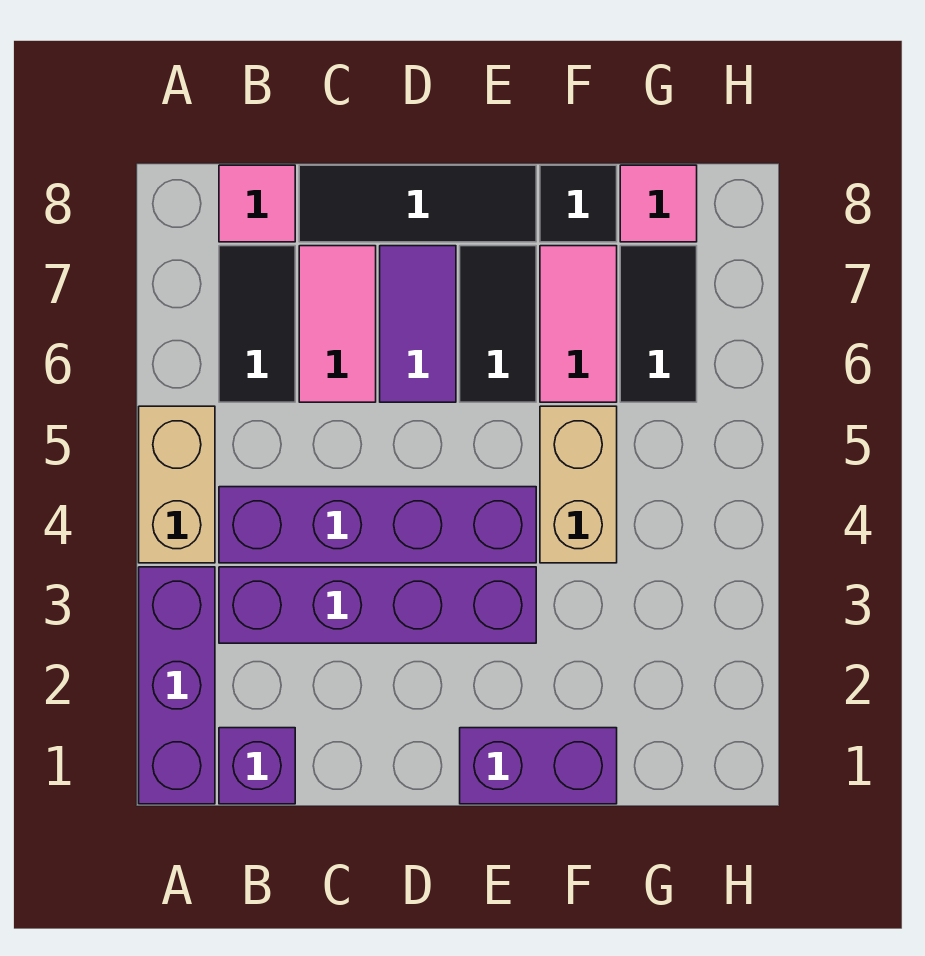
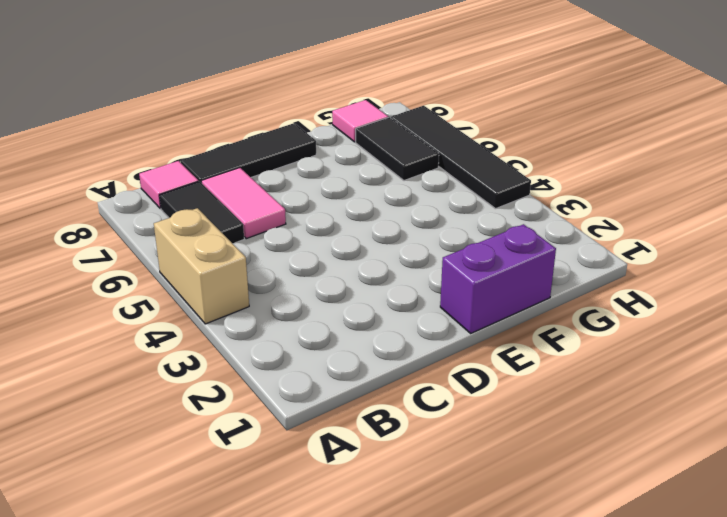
black tile H4:H7 level 1 -> none
none -> purple brick A1:A3 level 1
none -> purple brick B1 level 1
none -> purple brick B3:E3 level 1

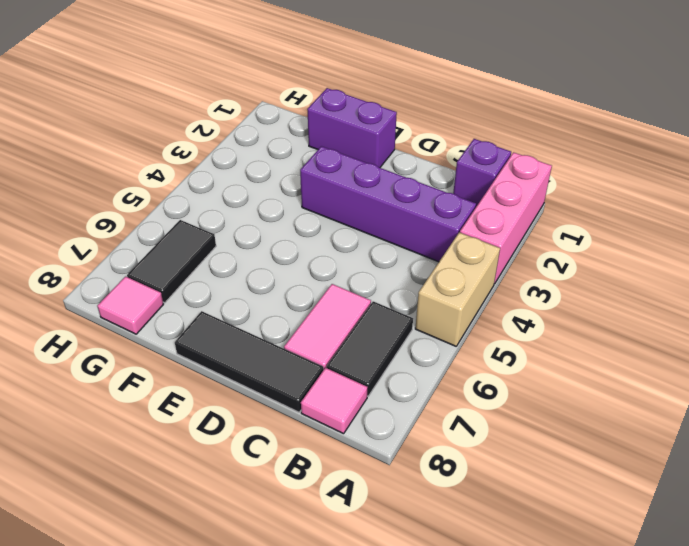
pink brick A1:A3 level 1 -> purple brick A1:A3 level 1
none -> purple brick B4:E4 level 1
none -> purple tile D6:D7 level 1
none -> black tile E6:E7 level 1

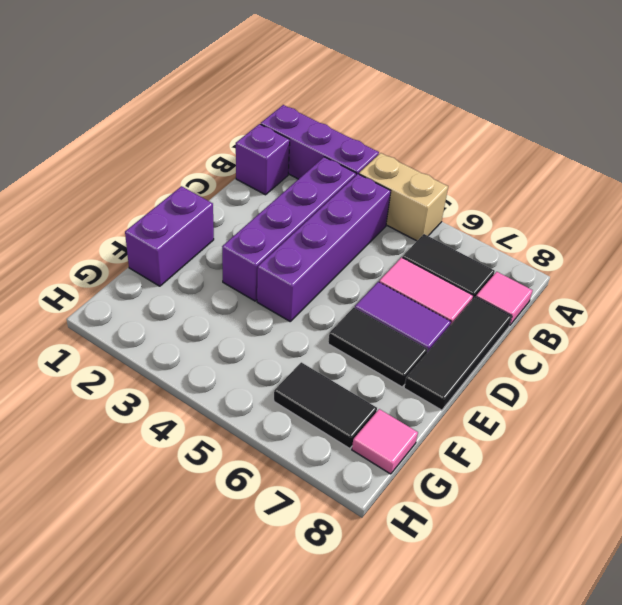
none -> tan brick F4:F5 level 1
none -> pink tile F6:F7 level 1
none -> black tile F8 level 1

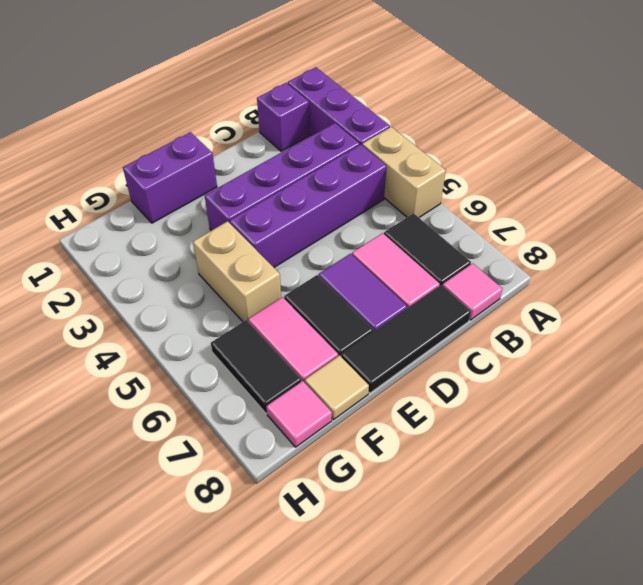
tan tile F8 level 1 -> black tile F8 level 1

